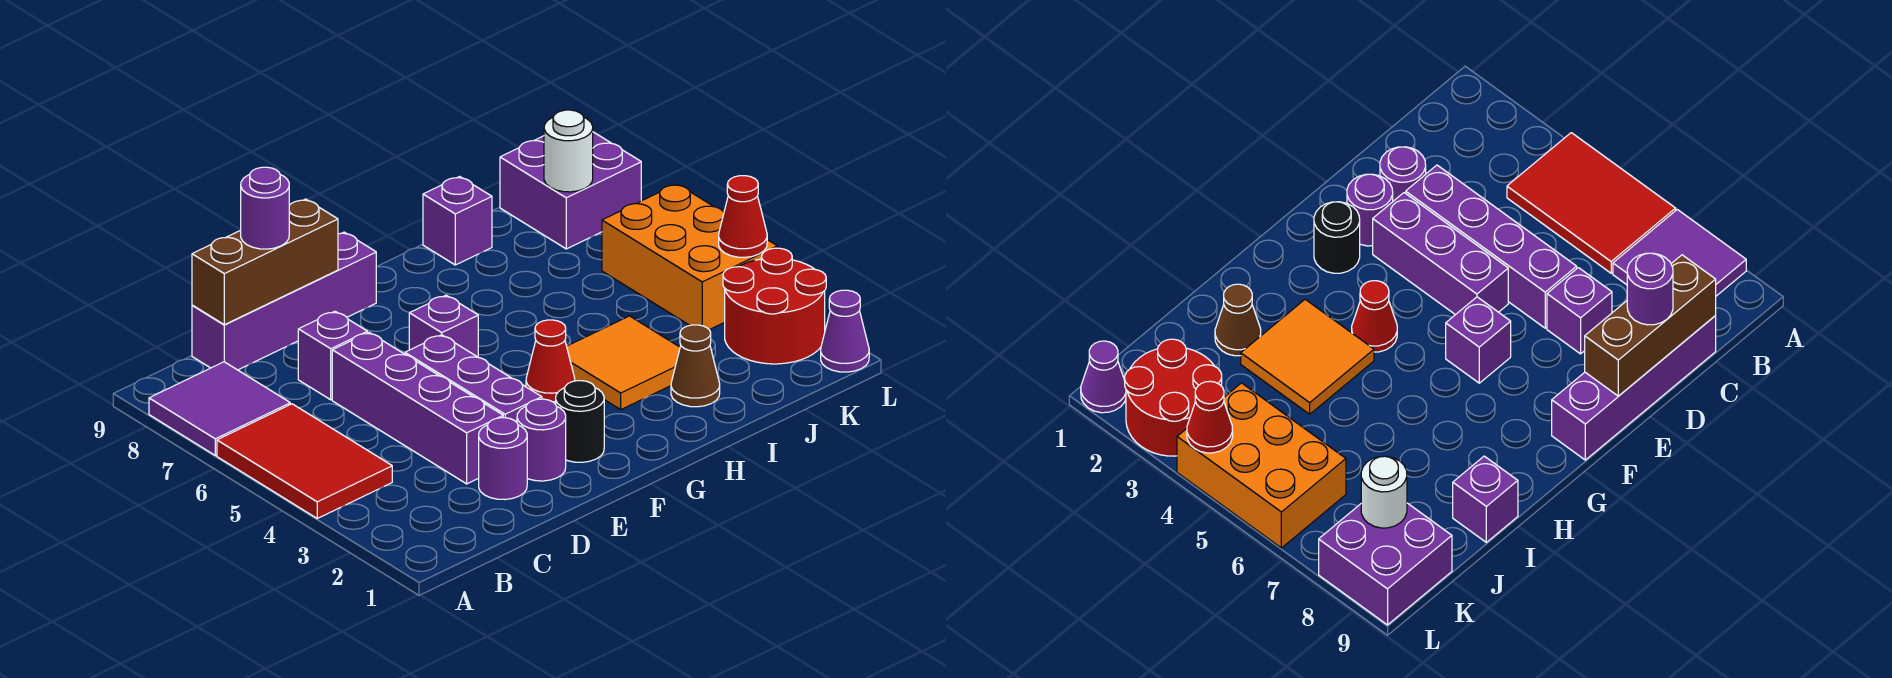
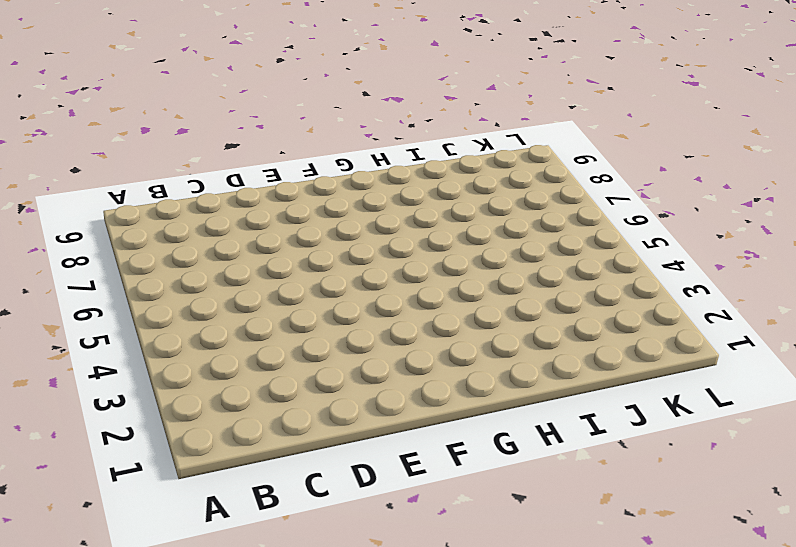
none -> red tile A4:B6 level 1
none -> purple tile A7:B8 level 1
none -> purple brick C9:F9 level 1

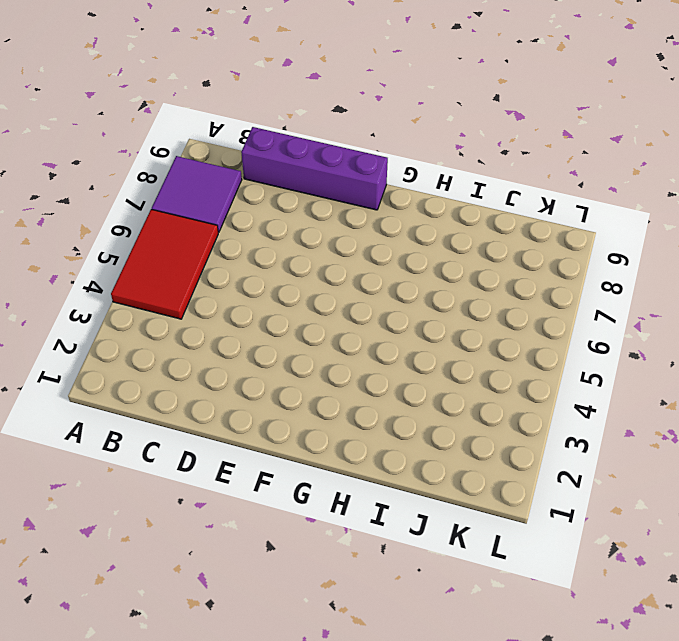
none -> purple round brick D2 level 1
none -> purple brick D3:D6 level 1
none -> purple brick D7 level 1

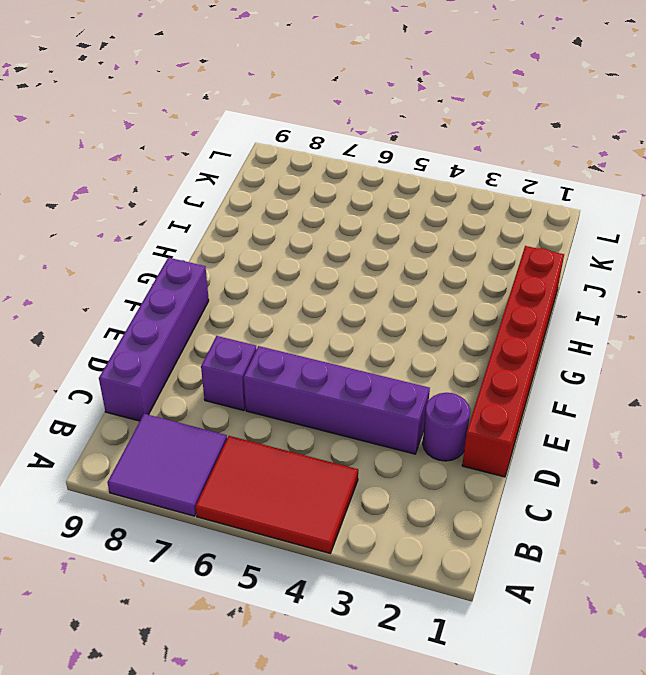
red brick D1:I1 level 1 -> none
none -> purple round brick E2 level 1
none -> purple brick E3:E5 level 1
none -> black round brick F2 level 1

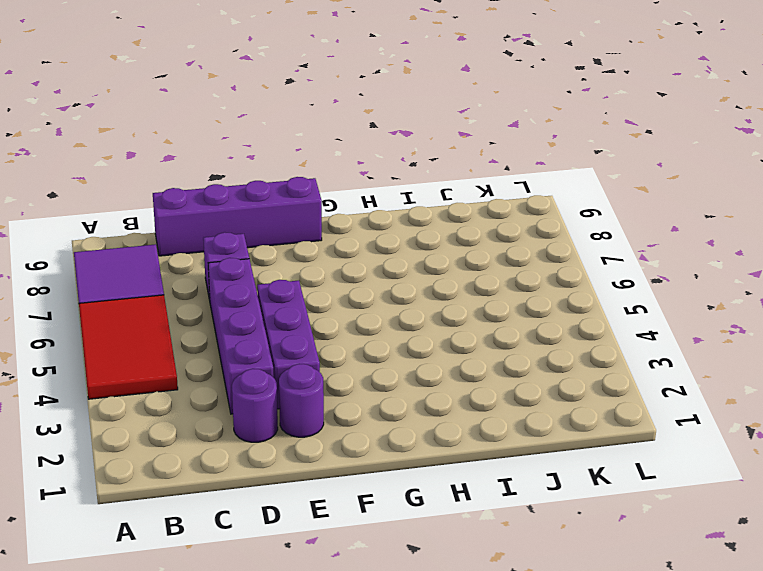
none -> black round brick F2 level 1
none -> purple brick F6 level 1
none -> red cone G4 level 1

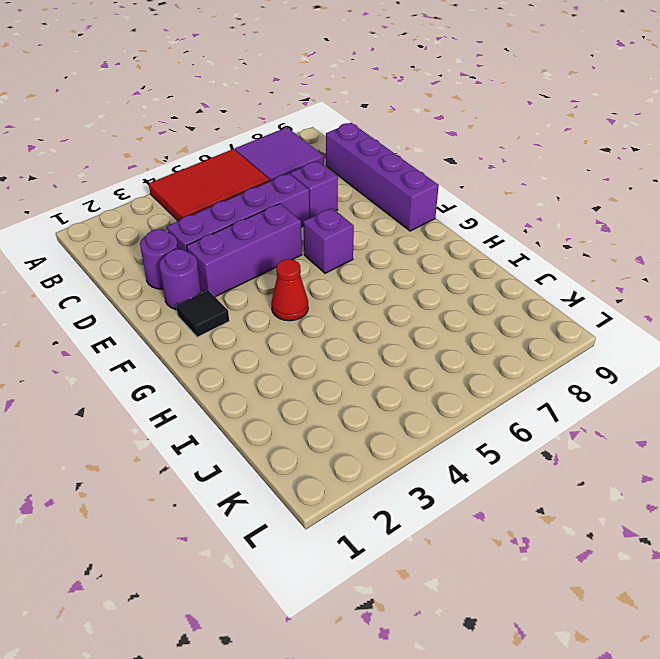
black tile F2 level 1 -> black round brick F2 level 1
none -> orange tile H3:I4 level 1
none -> brown cone I2 level 1
none -> purple brick I9 level 1

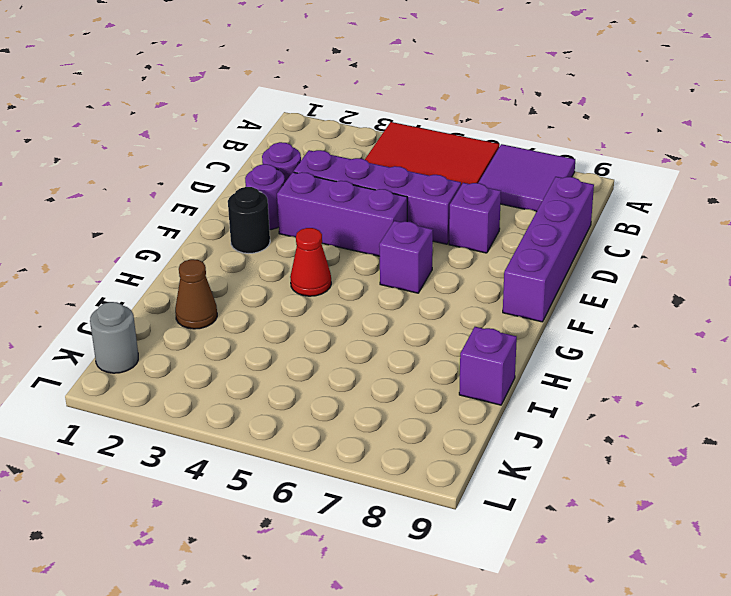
grey round brick K1 level 1 -> none
none -> orange tile H3:I4 level 1
none -> red round brick K2:L3 level 1
none -> orange brick K4:L6 level 1

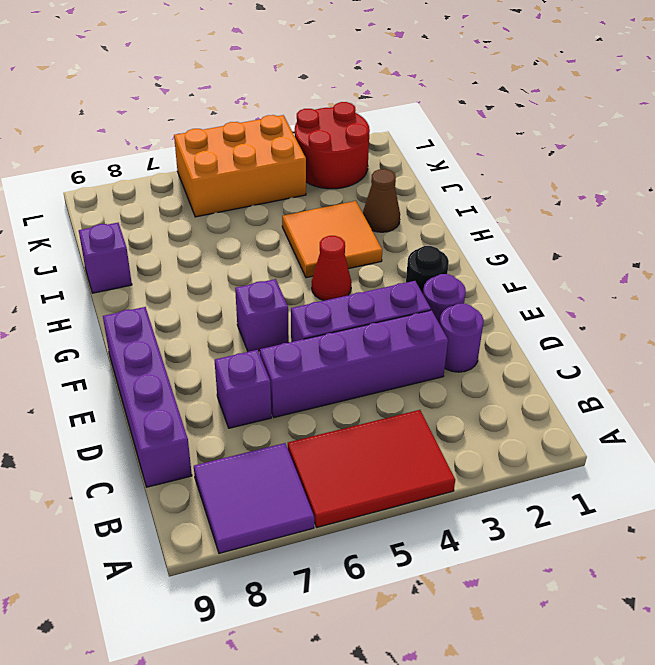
none -> purple brick K8:L9 level 1
none -> purple cone L1 level 1
none -> brown brick C9:E9 level 2

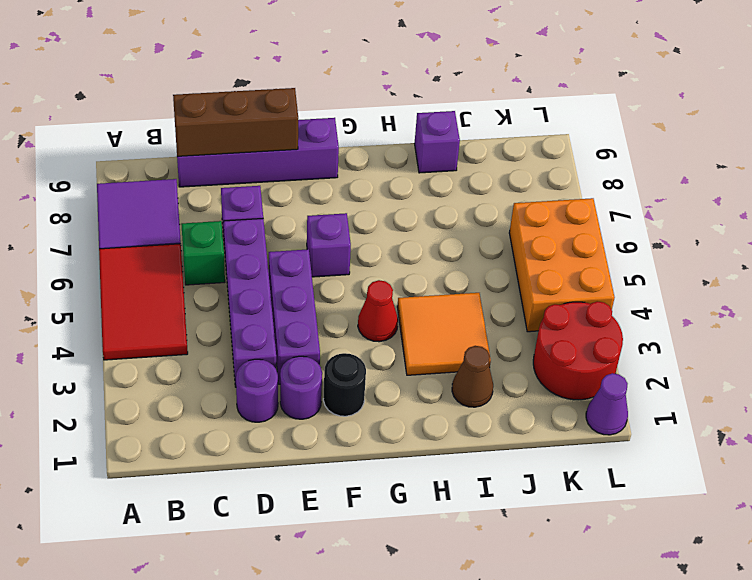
green brick C6 level 1 -> none
none -> purple brick K8:L9 level 1
none -> white round brick K8 level 2
none -> red cone L4 level 2

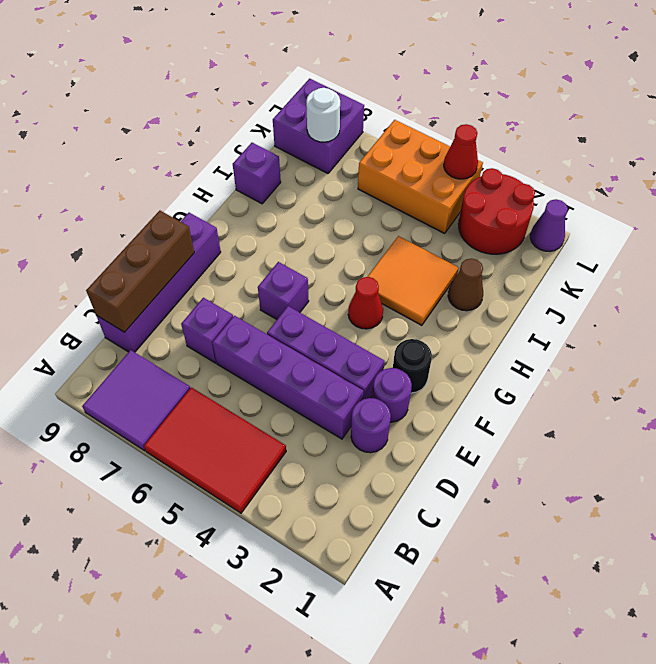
none -> purple round brick D9 level 3

